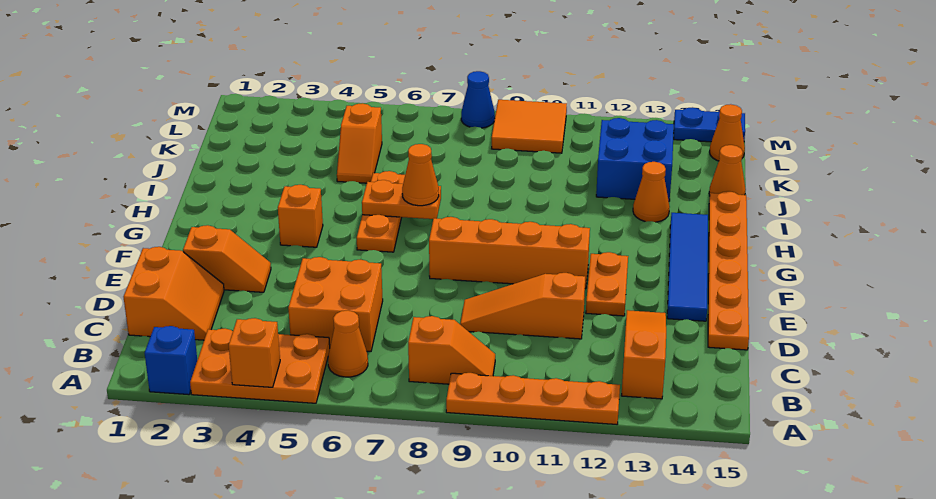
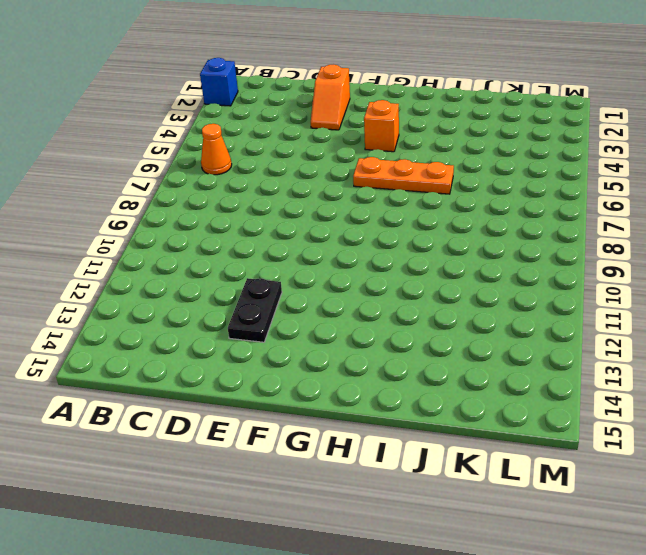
black plate E12:E13 level 1 -> orange plate E12:F12 level 1
none -> orange plate A3:B5 level 1
none -> orange plate A9:A12 level 1
none -> orange slope B8:B9 level 1 top 8

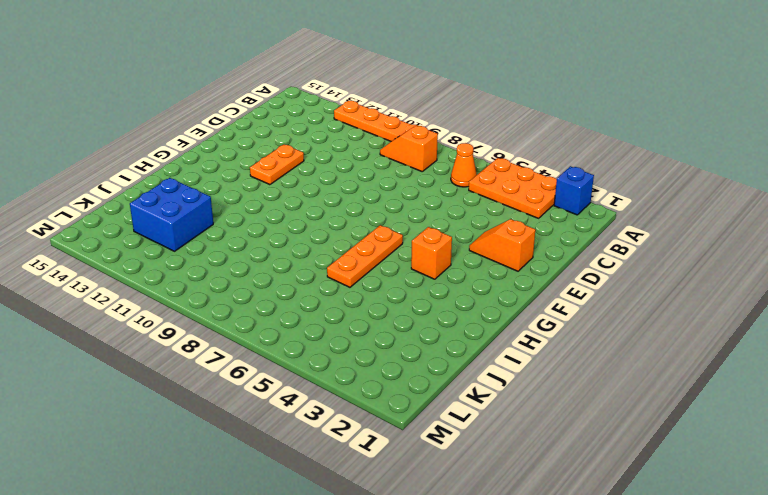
none -> orange slope B13:D13 level 1 top B
none -> orange slope C1:D2 level 1 top 1
none -> orange brick C5:D6 level 1

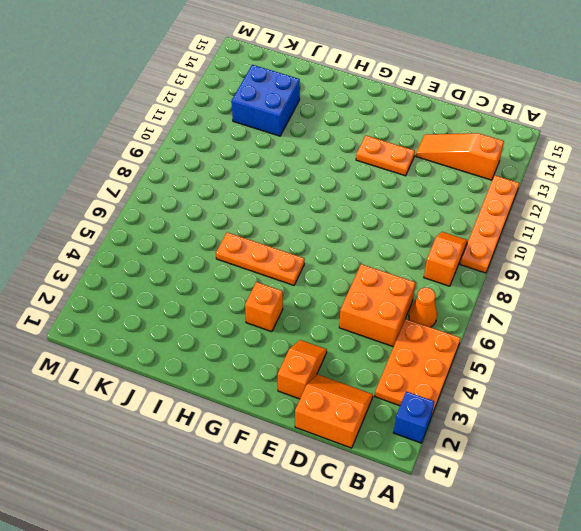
none -> orange slope D9:D11 level 1 top 11
none -> orange plate D15:I15 level 1
none -> blue tile E14:H14 level 1

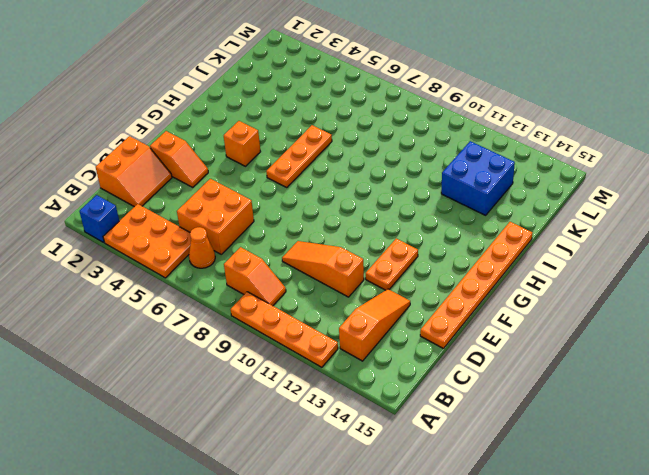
none -> blue tile E14:H14 level 1
none -> orange brick F8:F11 level 1
none -> orange cone I13 level 1

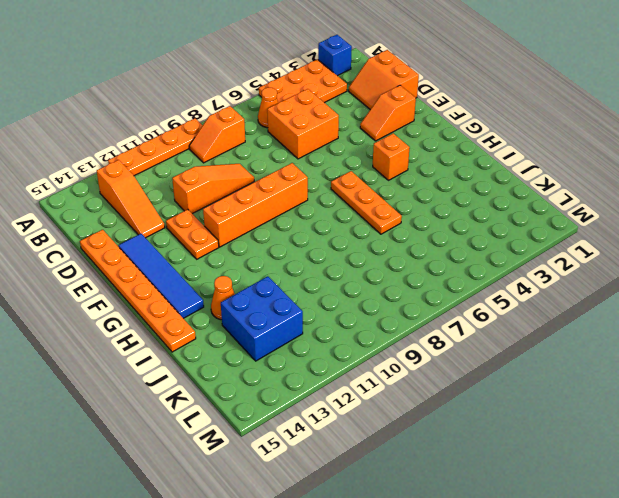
none -> orange slope J5:K5 level 1 top K
none -> orange cone J15 level 1
none -> orange tile L9:M10 level 1

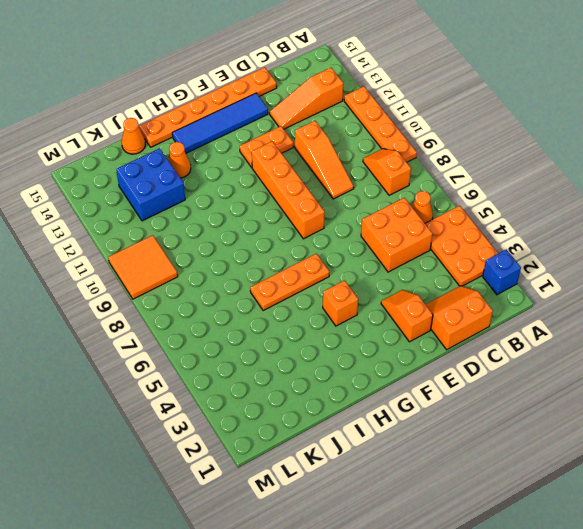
none -> orange slope J5:K5 level 1 top K
none -> orange cone L15 level 1
none -> blue cone M8 level 1

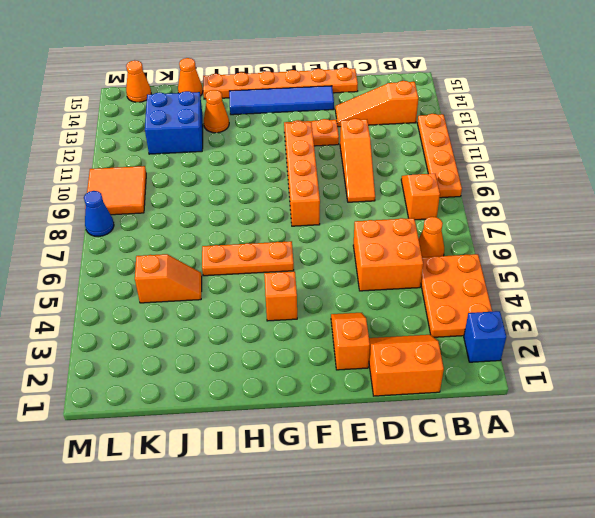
none -> blue plate M14:M15 level 1
none -> orange brick A4 level 2
none -> orange plate H6:H7 level 2

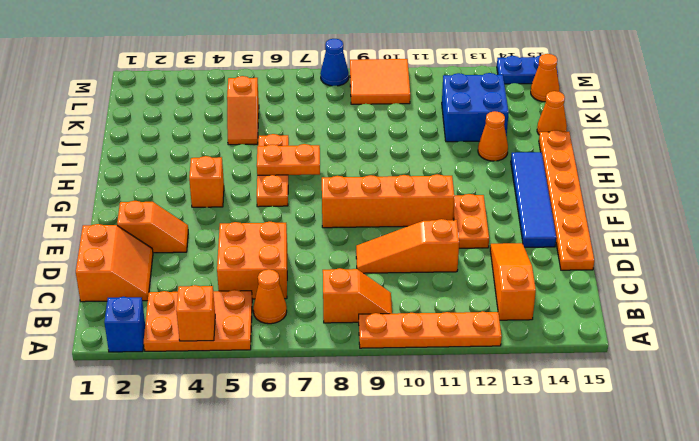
none -> orange cone H7 level 3

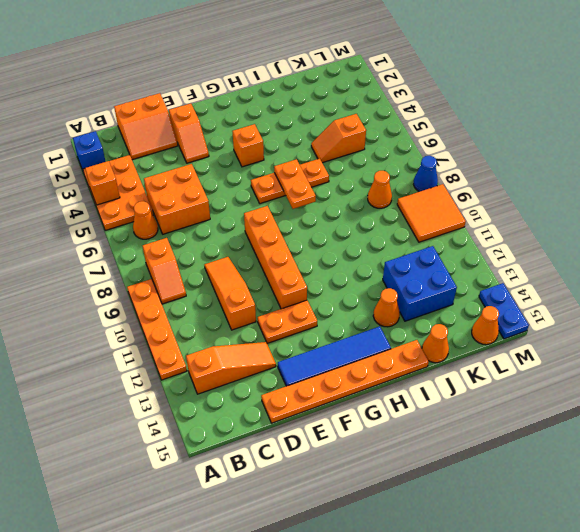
orange cone K8 level 1 -> orange cone H7 level 3

